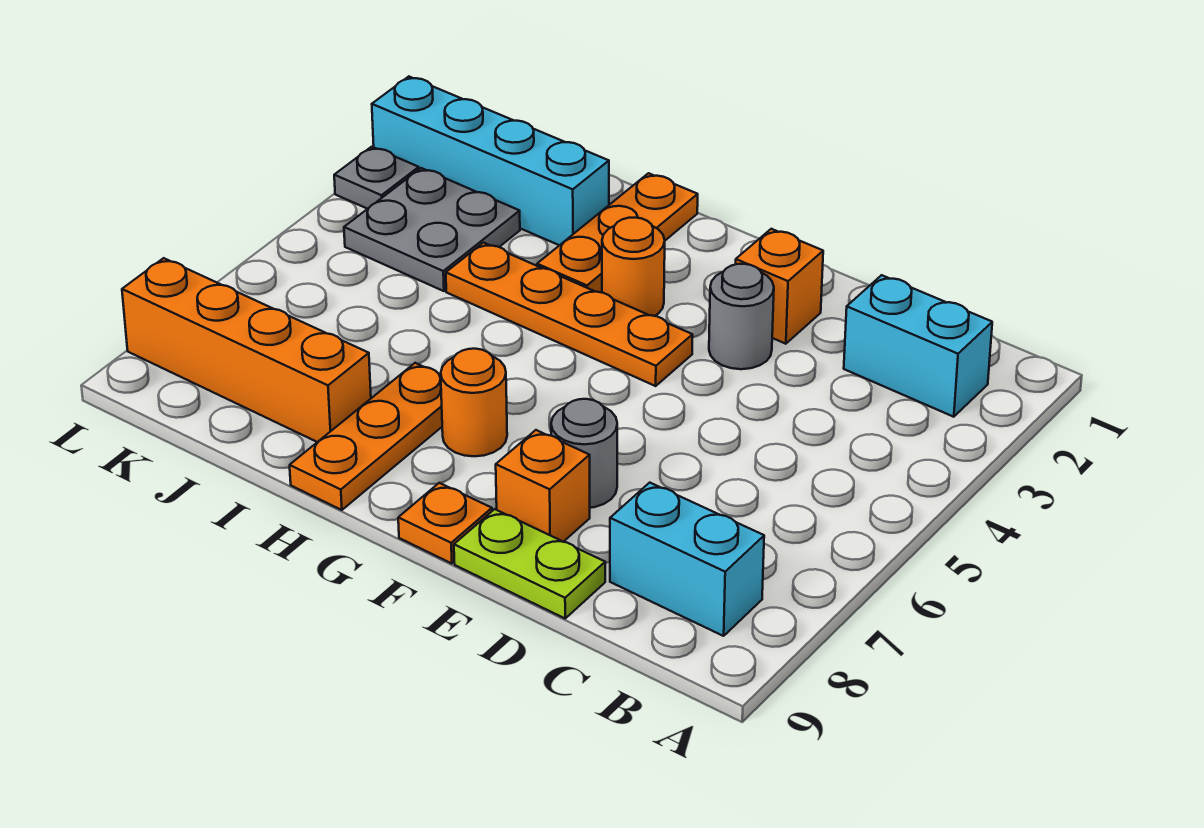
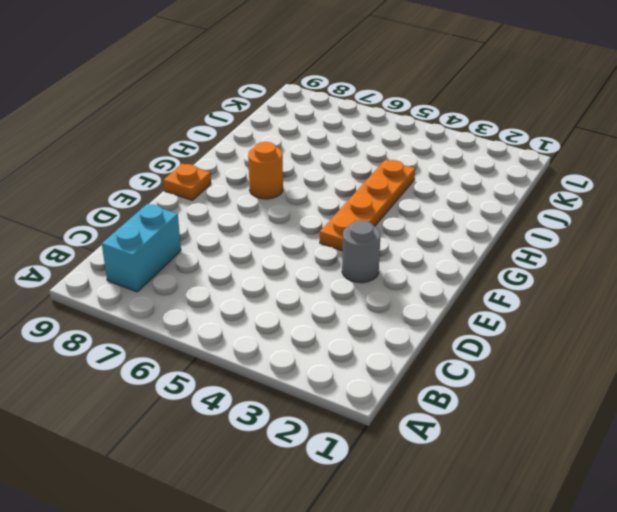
none -> cyan brick B2:C2 level 1
none -> lime plate D9:E9 level 1
none -> orange brick E2 level 1

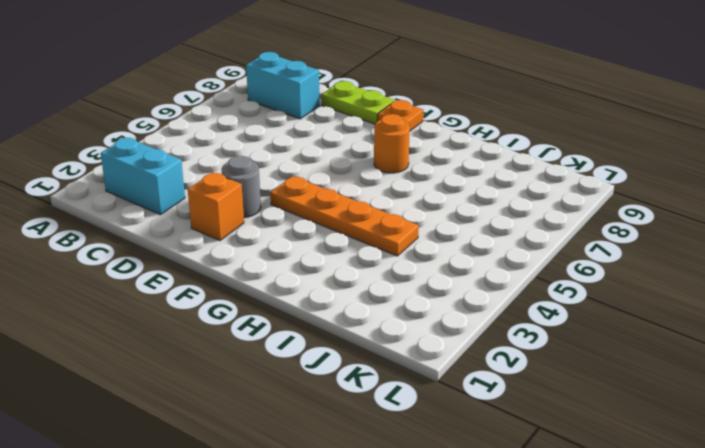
none -> grey round brick E7 level 1
none -> orange brick E8 level 1
none -> orange round brick G3 level 1

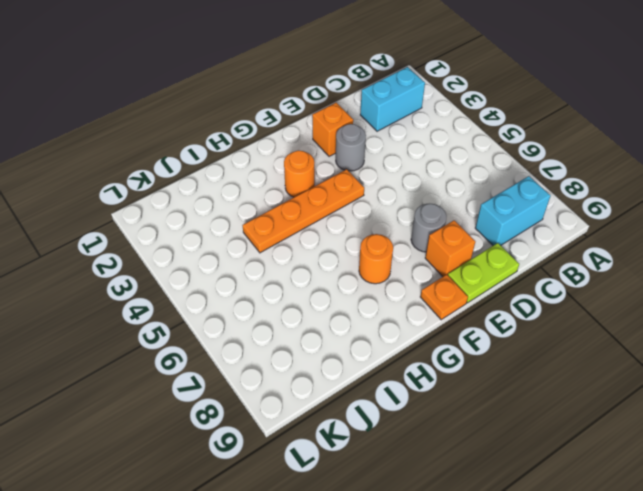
none -> orange plate H1:H3 level 1
none -> orange plate H7:H9 level 1
none -> cyan brick I2:L2 level 1

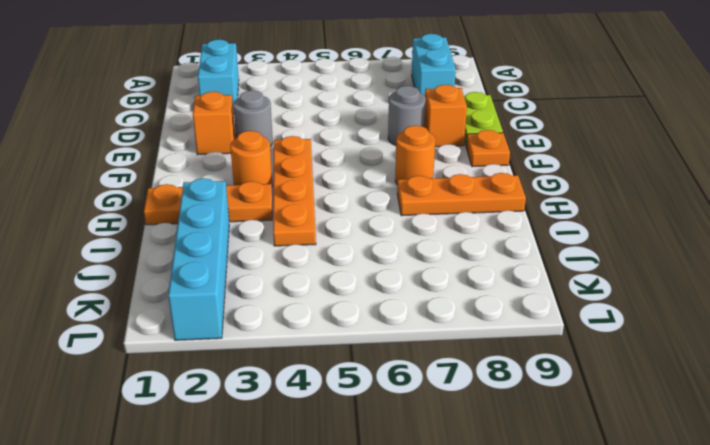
none -> orange brick I8:L8 level 1
none -> grey plate J3:K4 level 1
none -> grey plate L3 level 1

